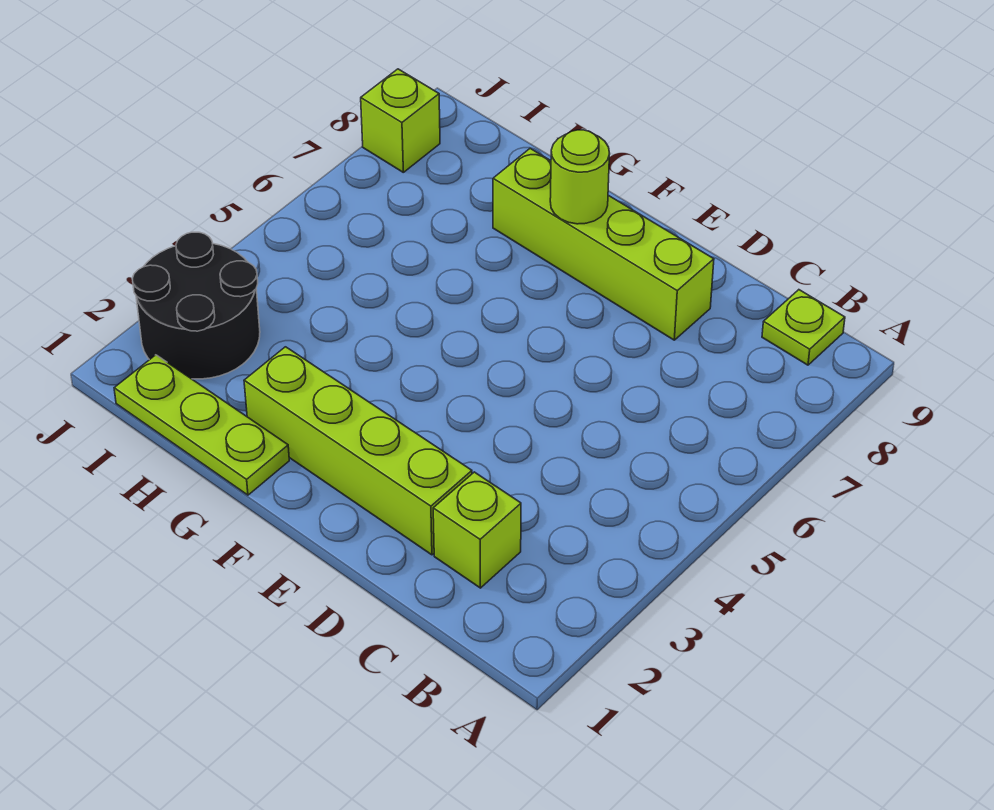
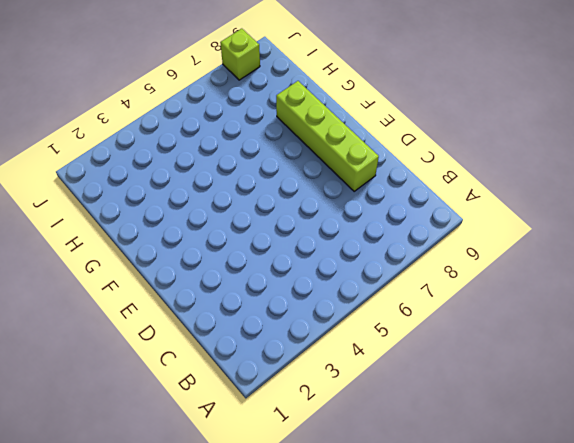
none -> lime plate B9 level 1
none -> lime brick C2 level 1

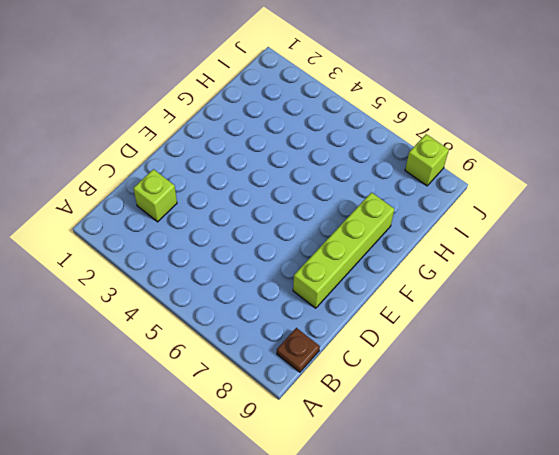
brown plate B9 level 1 -> lime plate B9 level 1
none -> lime brick D2:G2 level 1
none -> lime plate G1:I1 level 1

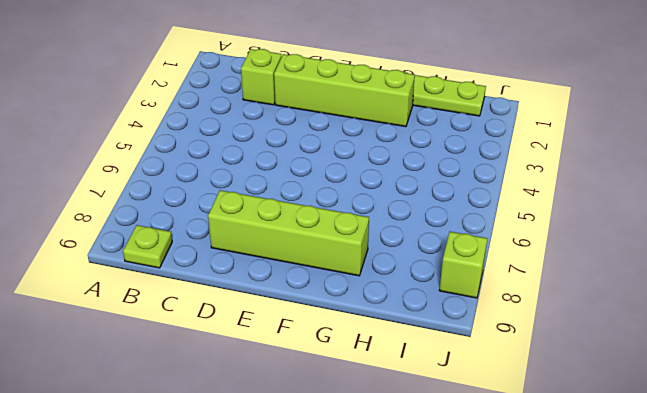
none -> black round brick I2:J3 level 1
none -> lime round brick F8 level 2

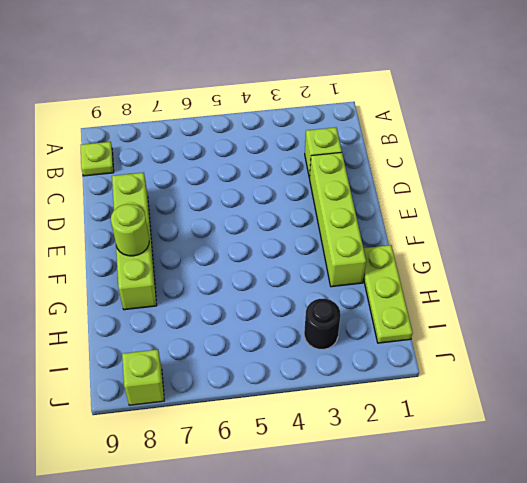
black round brick I3 level 1 -> black round brick I2:J3 level 1

